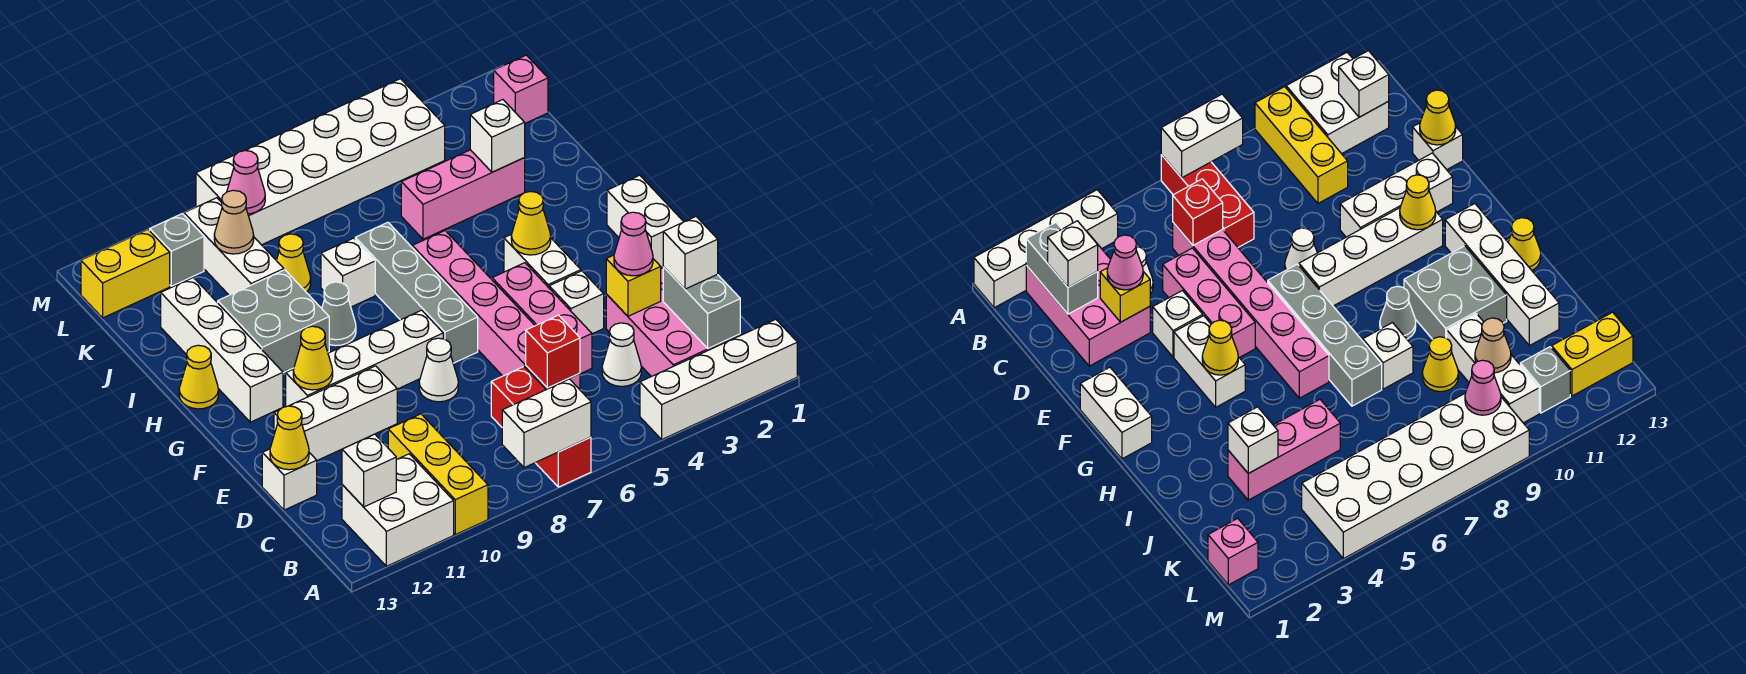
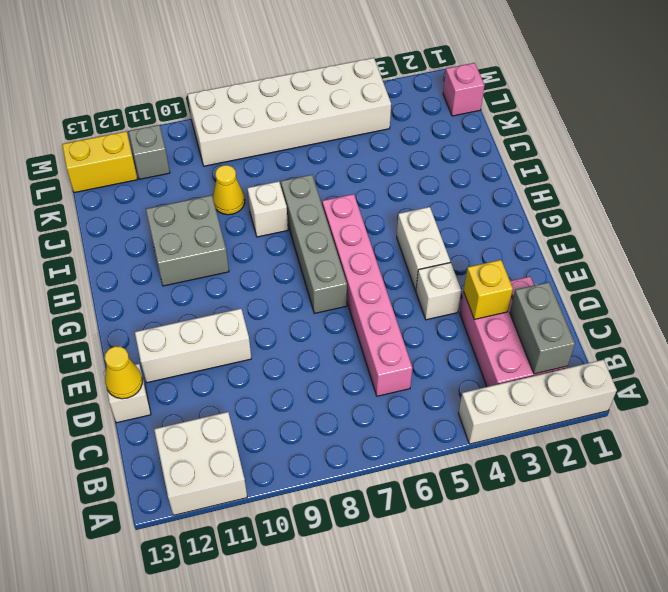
none -> red brick A7:C7 level 1
none -> yellow brick A10:C10 level 1
none -> white cone C4 level 1
none -> pink brick D5:F5 level 1

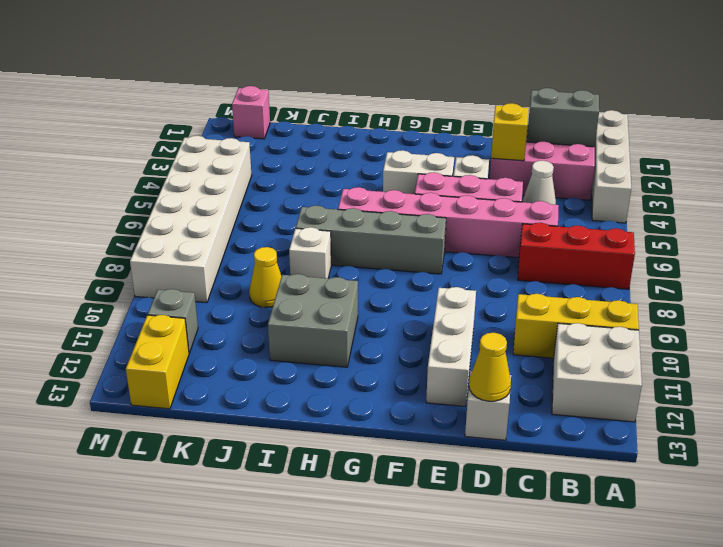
none -> white cone E8 level 1
none -> white brick F1:G1 level 1
none -> white brick F8:F11 level 1
none -> white brick G12:J12 level 1

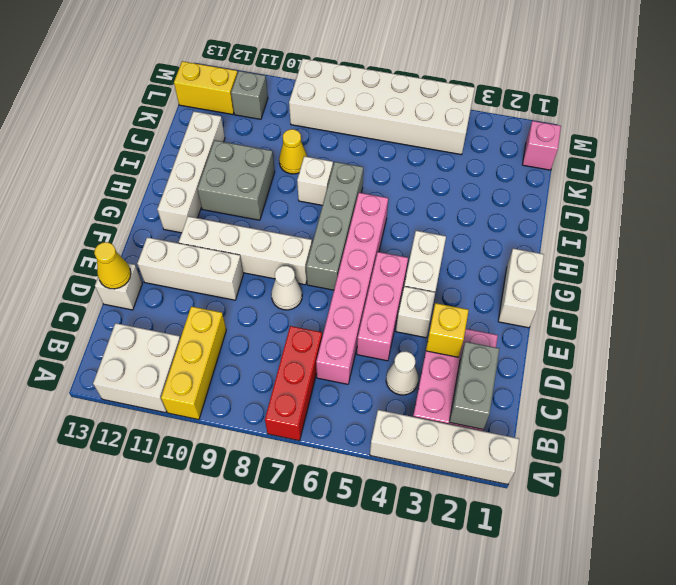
none -> grey cone H9 level 1
none -> yellow cone H13 level 1
none -> pink brick J3:J5 level 1
none -> white brick J10:L10 level 1

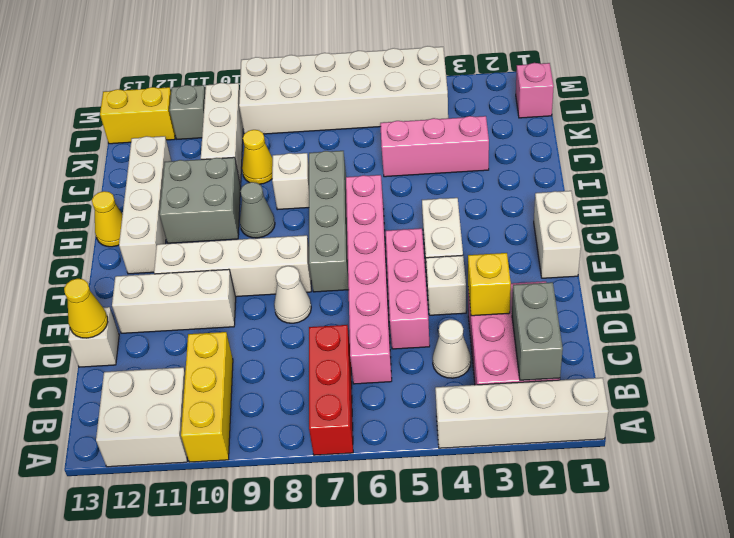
none -> white brick A7:A8 level 2
none -> white brick B12 level 2
none -> red brick C6 level 2
none -> yellow cone F11 level 2

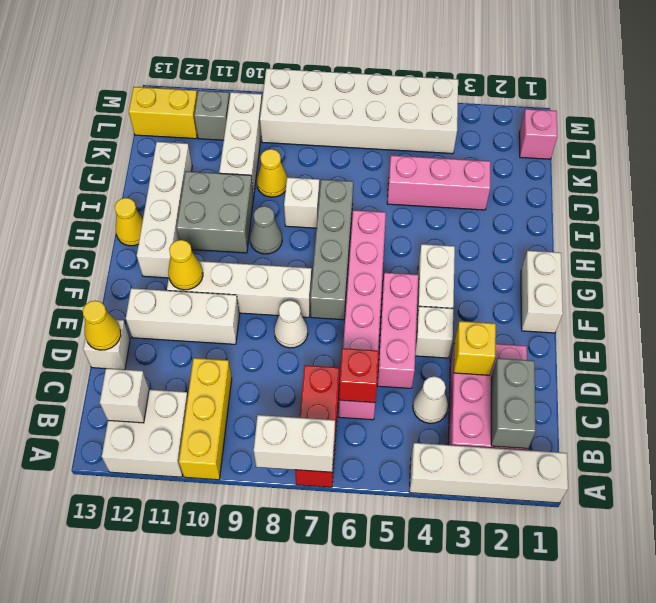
none -> yellow cone G4 level 2
none -> white brick J3 level 2
none -> tan cone K10 level 2
none -> pink cone L9 level 2

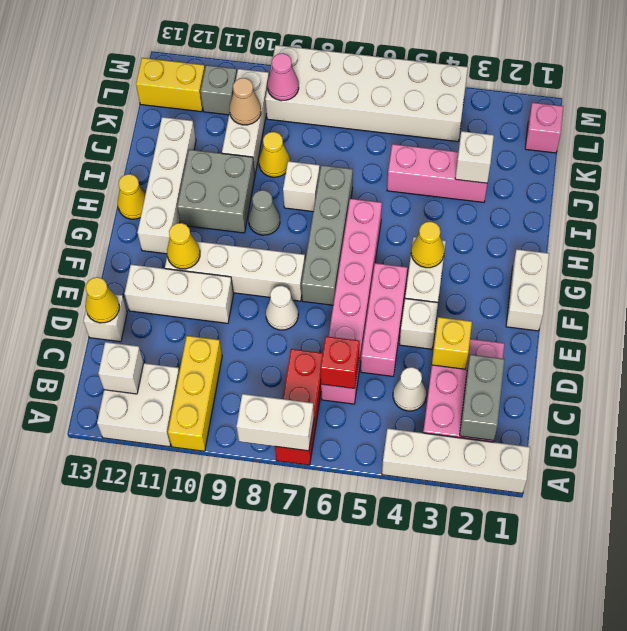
none -> white brick C2 level 3
none -> pink cone D3 level 3

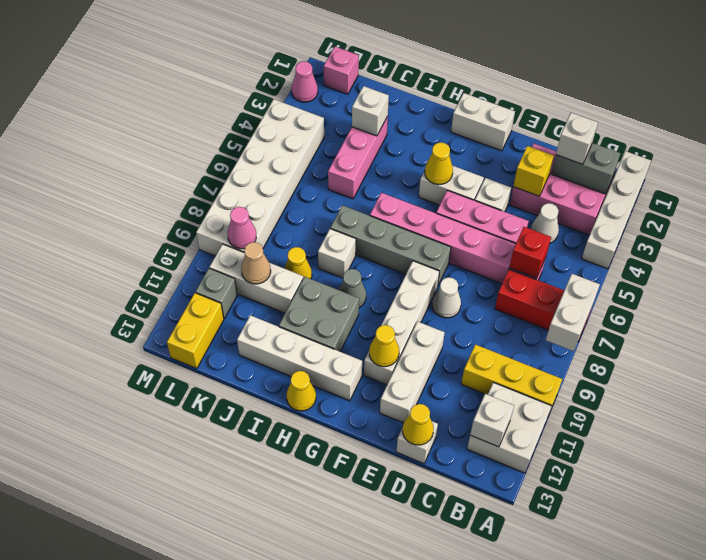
pink cone M2 level 1 -> pink cone D3 level 3

